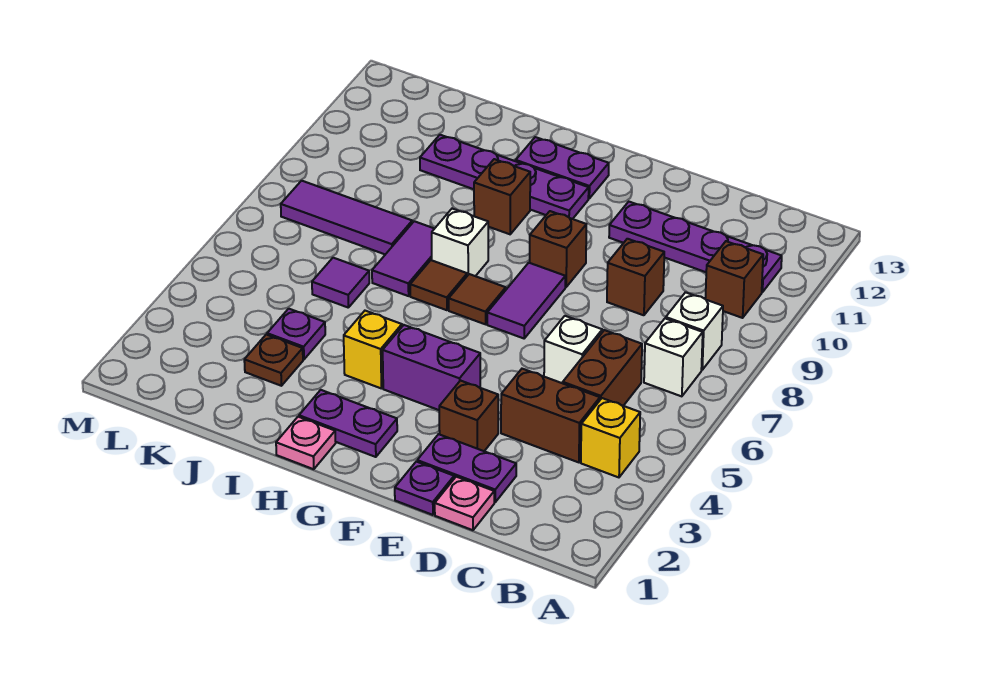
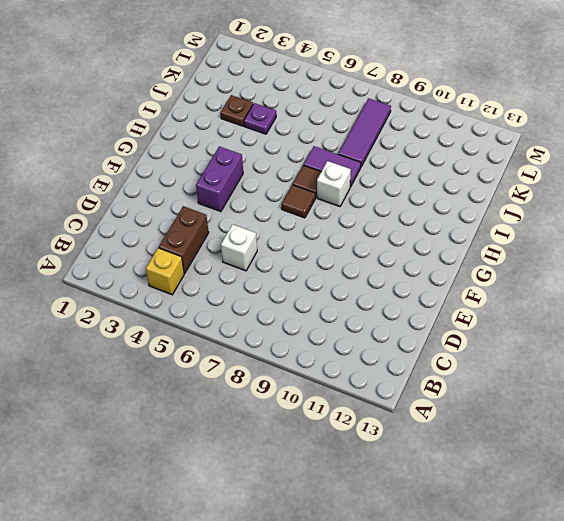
none -> white brick B7 level 1
none -> white brick B8 level 1
none -> brown brick B10 level 1
none -> purple plate B11:E11 level 1

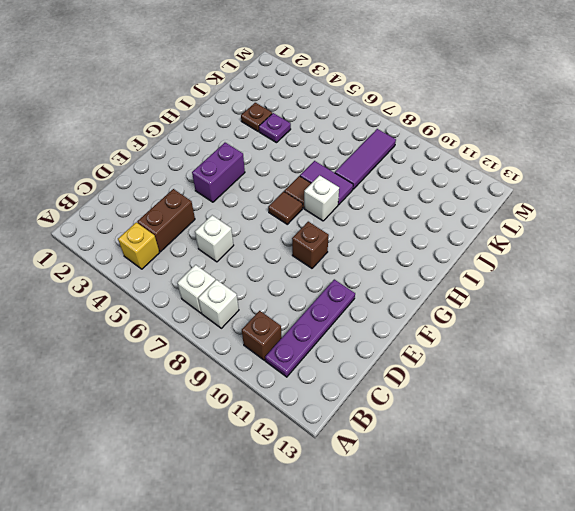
none -> brown brick C5:C6 level 1
none -> pink plate D1 level 1
none -> purple plate D2:E2 level 1
none -> brown brick D9 level 1

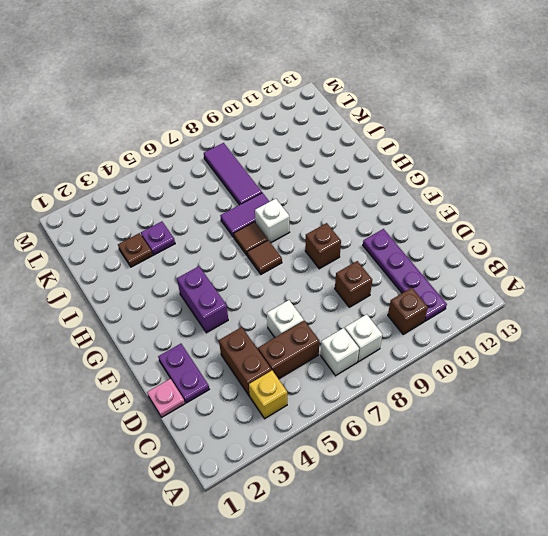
none -> purple plate E1 level 1
none -> brown brick E3 level 1
none -> purple tile F7:F8 level 1
none -> purple plate G2:H2 level 1

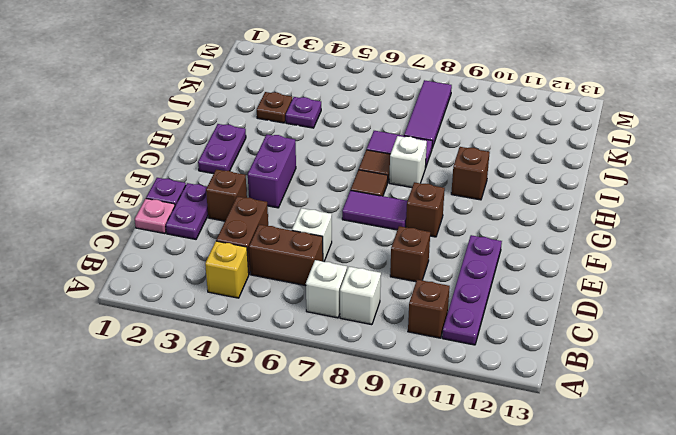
none -> purple plate G11:J11 level 1
none -> purple plate G12:H12 level 1
none -> pink plate H1 level 1
none -> yellow brick H4 level 1

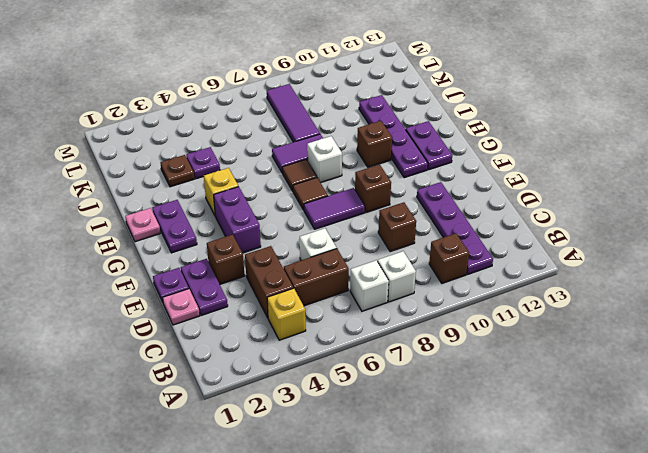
none -> purple tile J6 level 1

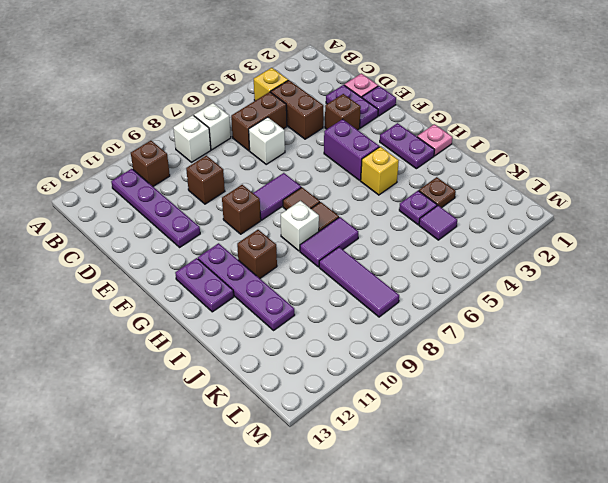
purple tile K4 level 1 -> purple tile J6 level 1

